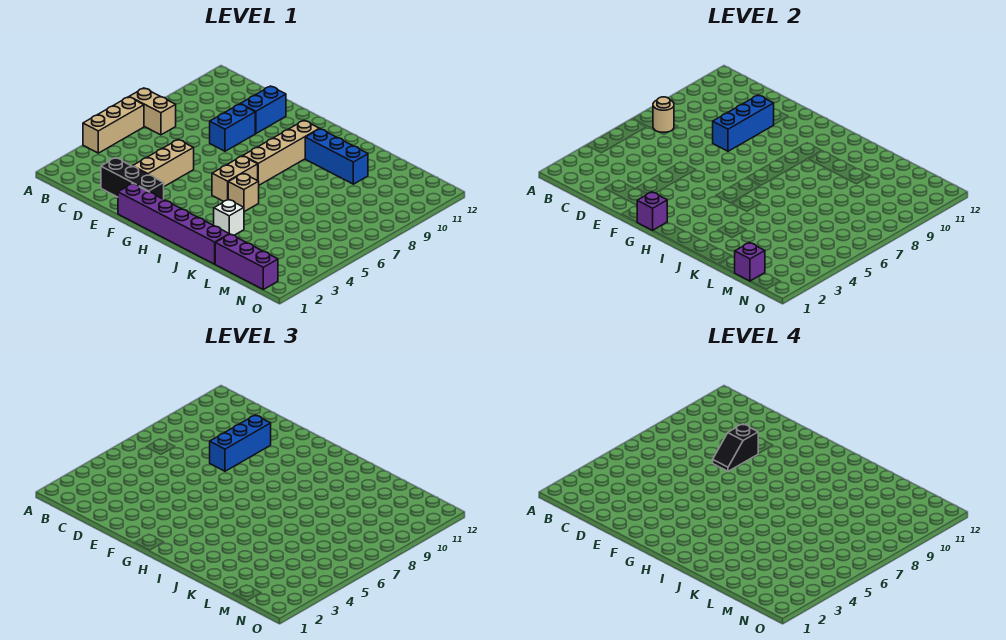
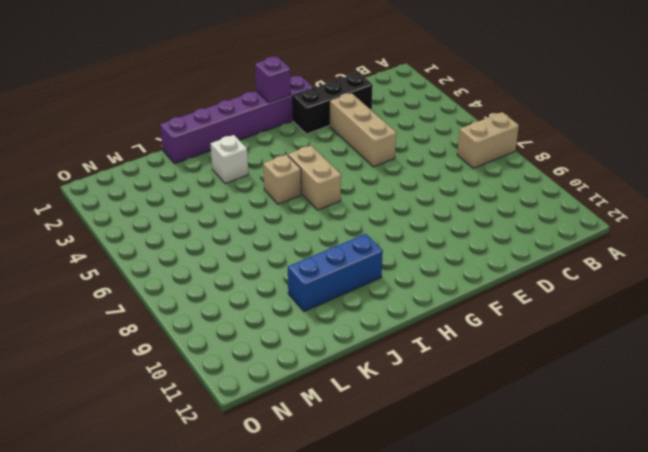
none -> tan brick A4:A6 level 1
none -> blue brick E8:E9 level 1
none -> blue brick E10:E11 level 1

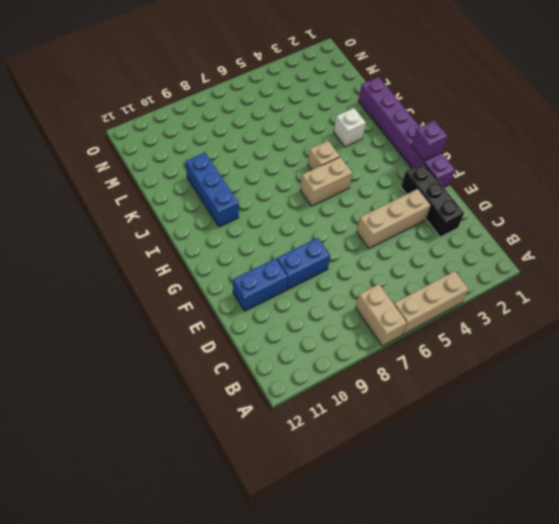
none -> tan brick H7:H10 level 1
none -> purple brick L1:N1 level 1
none -> tan round brick B7 level 2

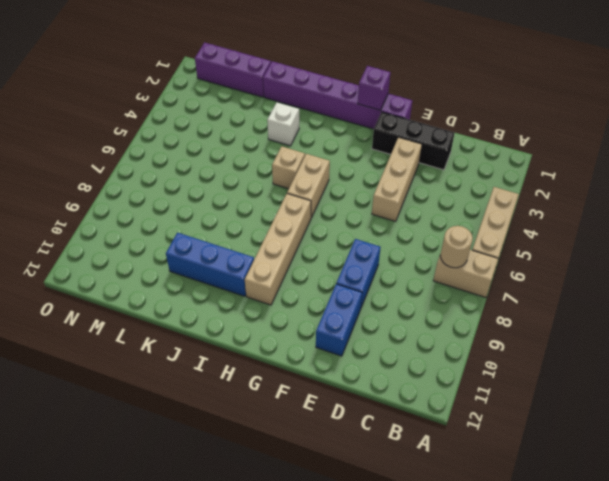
none -> blue brick E8:E10 level 2
none -> purple brick M1 level 2
none -> blue brick E8:E10 level 3

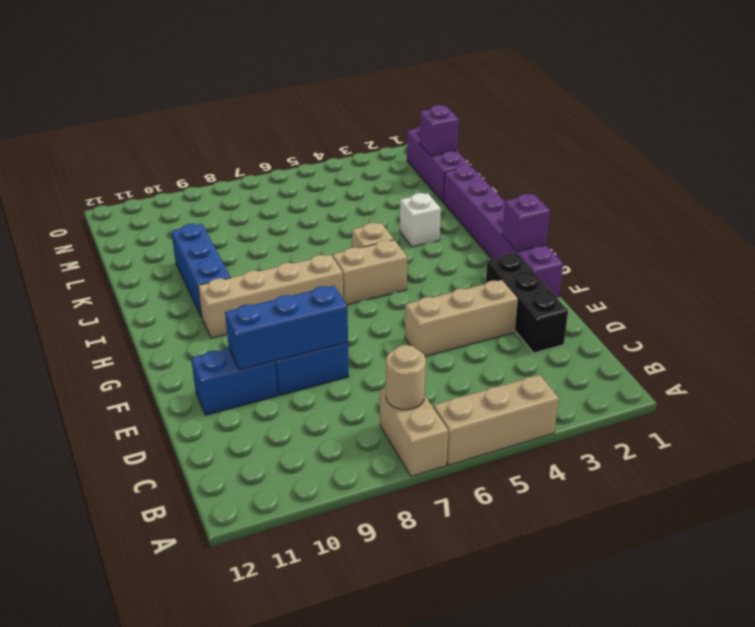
none -> blue brick E8:E10 level 3
none -> black slope E8:E9 level 4 top 9

